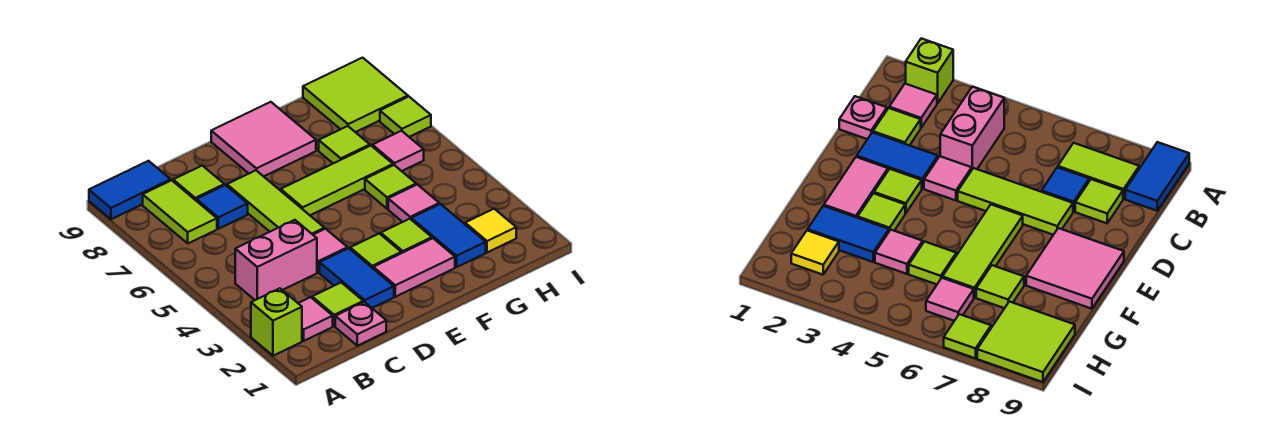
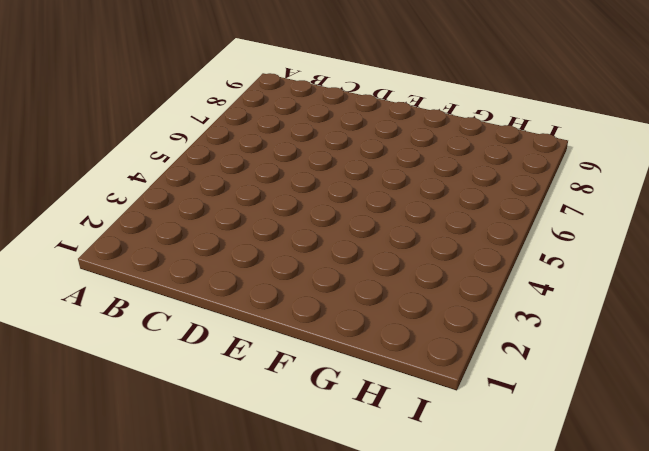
none -> lime brick A2 level 1
none -> blue tile A9:B9 level 1
none -> pink tile B2 level 1

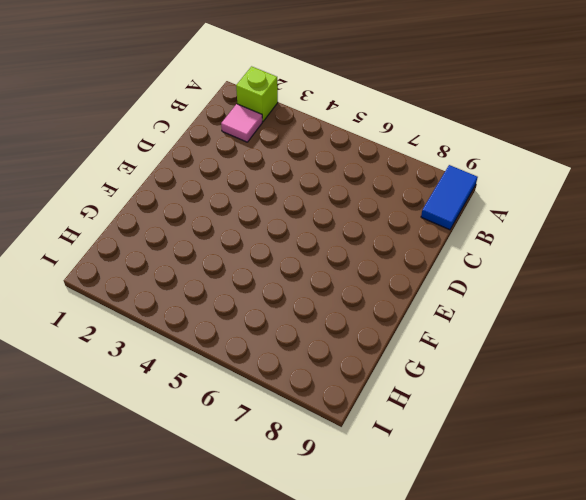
none -> pink brick B4:C4 level 1
none -> lime tile B7:B8 level 1
none -> pink plate C1 level 1

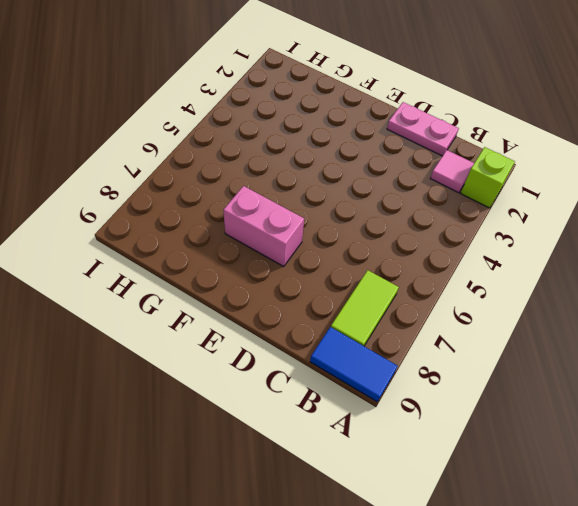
pink plate C1:D1 level 1 -> pink plate C1 level 1
pink brick E7:F7 level 1 -> pink brick B4:C4 level 1
none -> lime tile C2 level 1
none -> blue tile C7 level 1
none -> lime tile C8 level 1

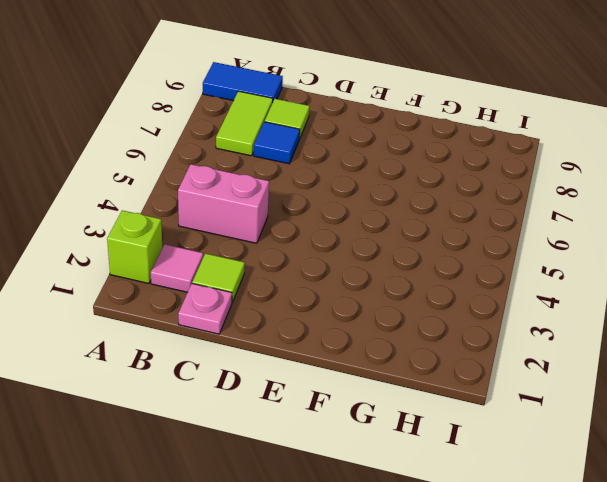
none -> blue tile D2:D3 level 1
none -> pink tile D4 level 1
none -> lime tile D5:D7 level 1

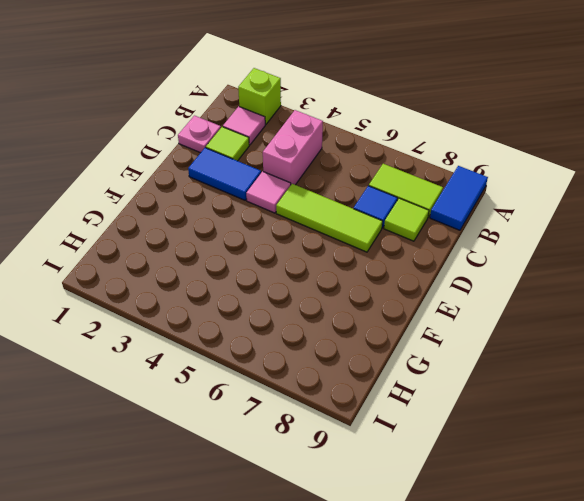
none -> pink tile E2:F2 level 1
none -> lime tile E3 level 1
none -> lime tile E6:G6 level 1

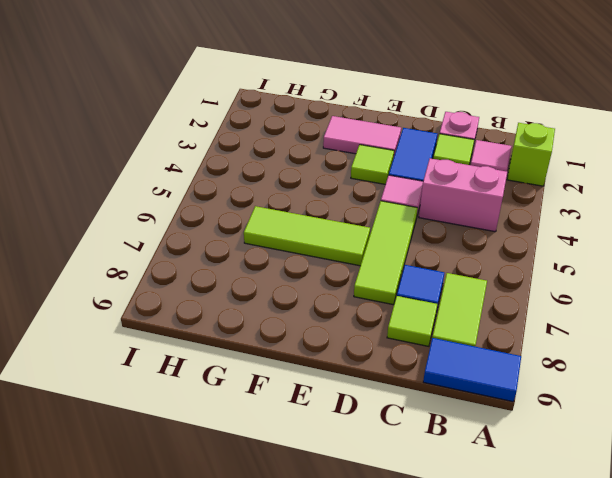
none -> pink tile E8:F9 level 1
none -> lime tile F3 level 1
none -> blue tile G2:G3 level 1

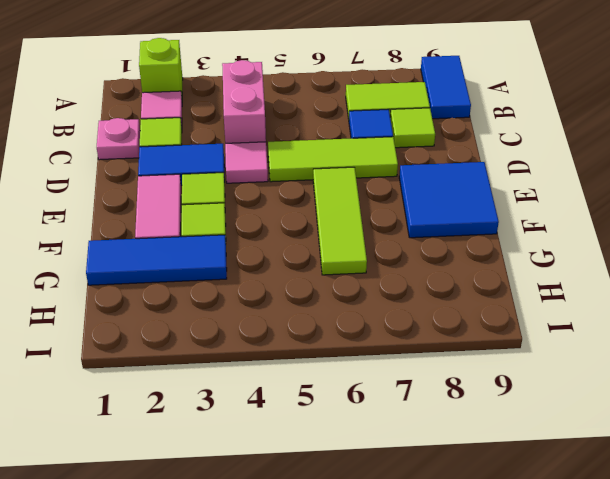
blue tile E8:F9 level 1 -> pink tile E8:F9 level 1
blue tile G1:G3 level 1 -> blue tile G2:G3 level 1
none -> pink tile G4 level 1
none -> lime tile G5 level 1
none -> lime tile G7 level 1

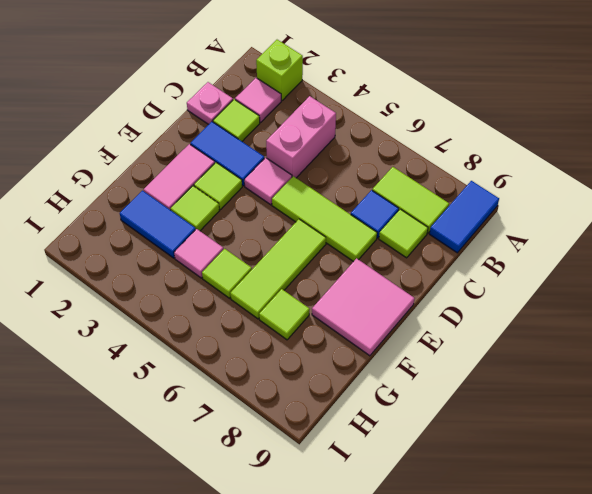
none -> yellow tile H2 level 1
none -> pink tile H6 level 1
none -> lime tile H8:I9 level 1

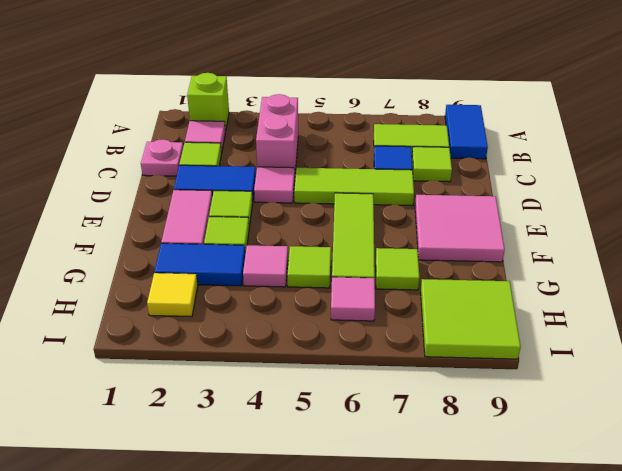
none -> lime tile I7 level 1

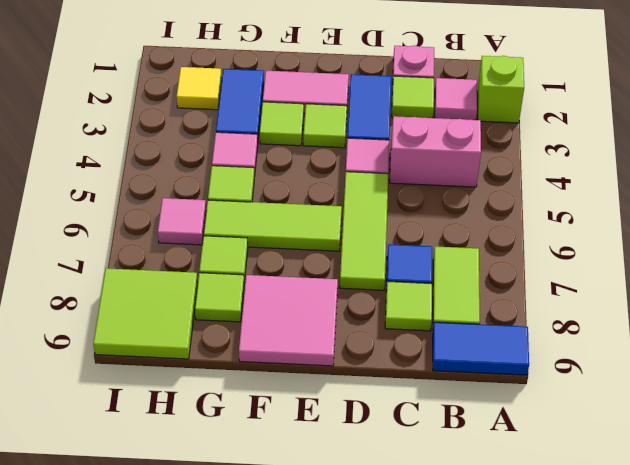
lime tile G8 level 1 -> lime tile I7 level 1

